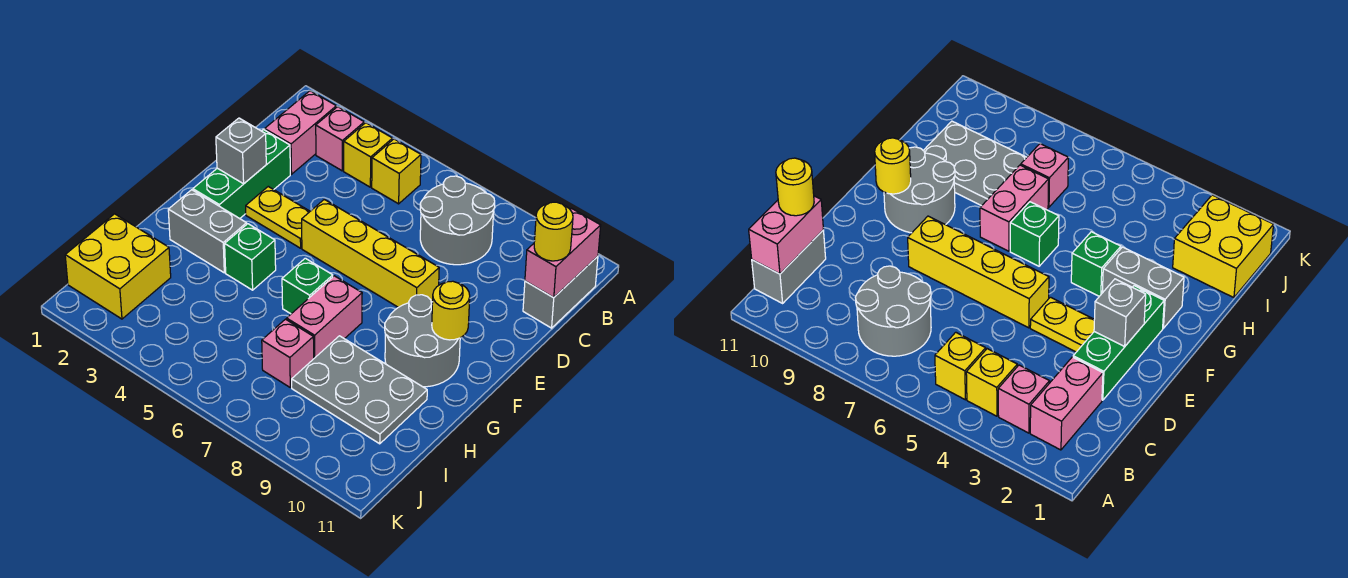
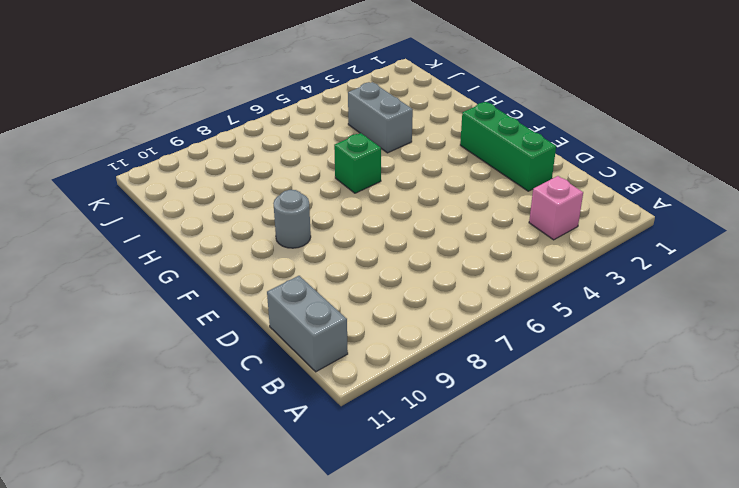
grey round brick F9 level 1 -> grey round brick F9:G10 level 1
grey brick H4:I4 level 1 -> grey brick G2:G3 level 1
none -> pink brick B2:C2 level 1
none -> yellow brick B4 level 1
none -> yellow brick B5 level 1

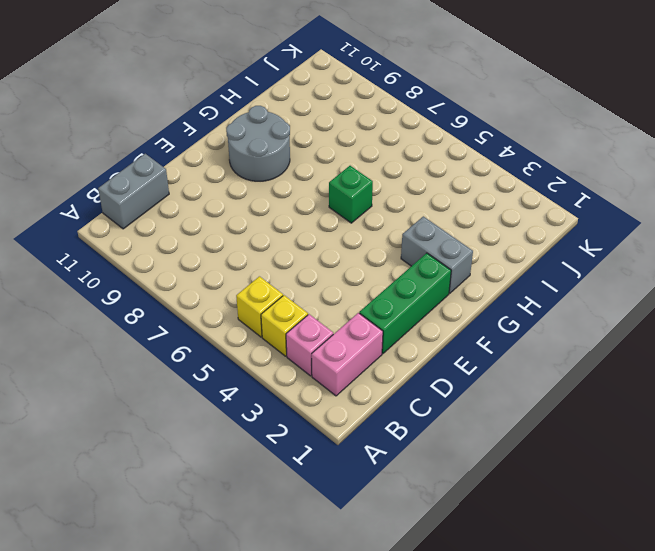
none -> grey round brick B7:C8 level 1
none -> yellow plate E3:E4 level 1
none -> yellow brick E5:E8 level 1

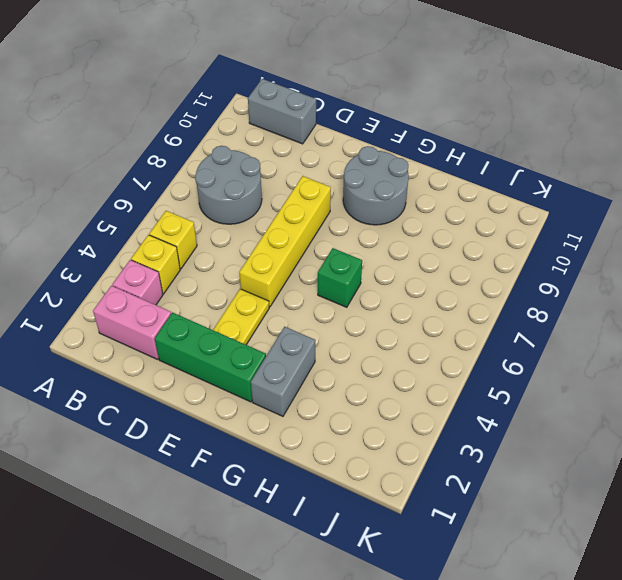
none -> green brick G4 level 1
none -> pink brick G7:H7 level 1
none -> grey plate H8:I10 level 1

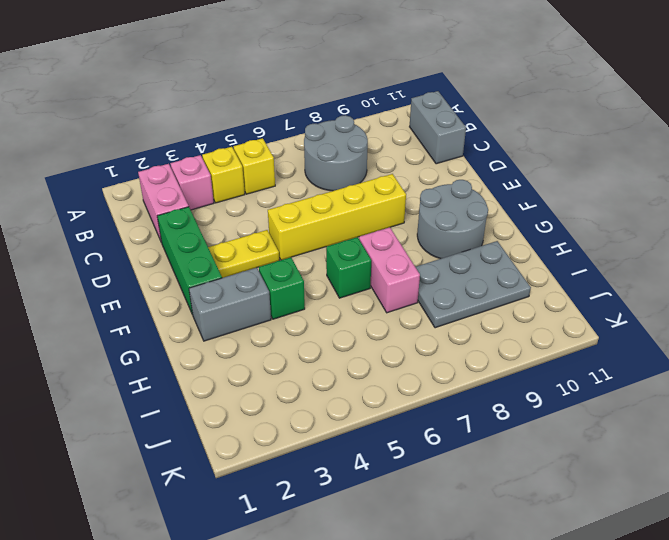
none -> yellow brick I1:J2 level 1
none -> pink brick I7 level 1
none -> pink brick B11:C11 level 2

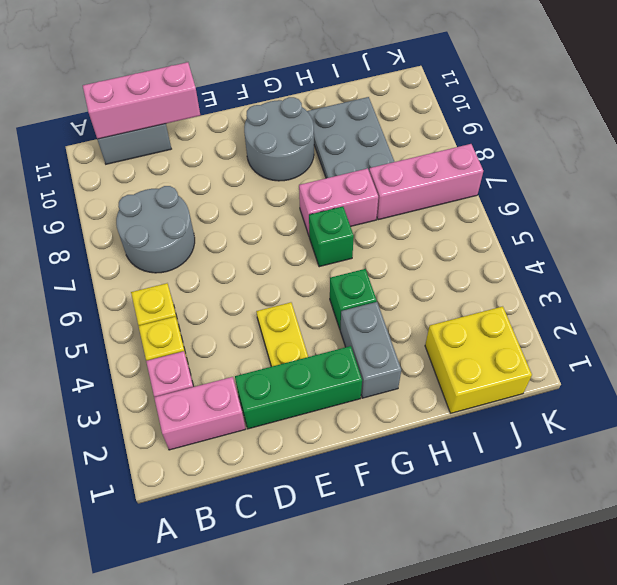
pink brick B11:D11 level 2 -> pink brick B11:C11 level 2
pink brick I7:K7 level 1 -> pink brick I7 level 1
none -> yellow brick E5:E8 level 1
none -> grey brick E2 level 2
none -> yellow round brick F10 level 2

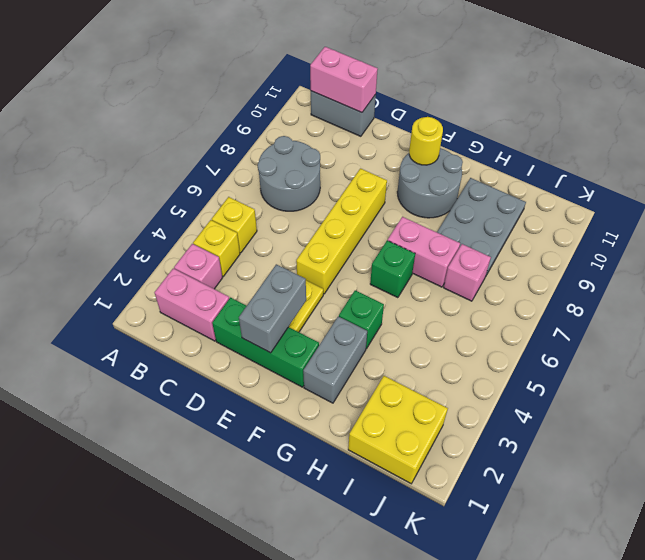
grey brick E2:E3 level 2 -> grey brick E2 level 2
none -> yellow round brick C11 level 3

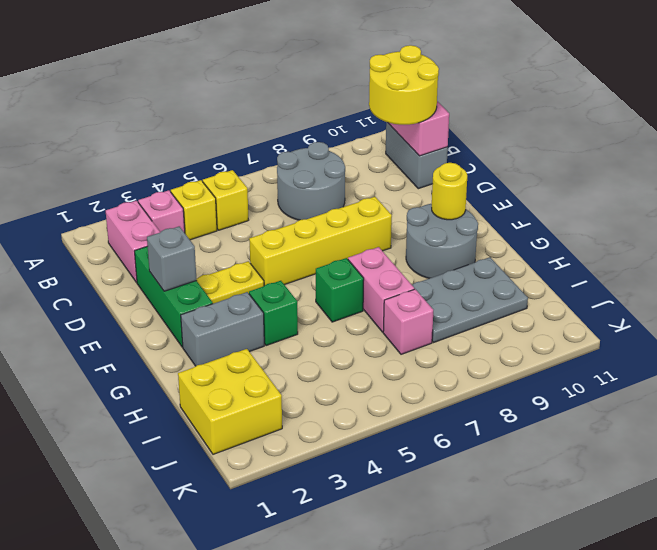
yellow round brick B10:C11 level 3 -> yellow round brick C11 level 3

